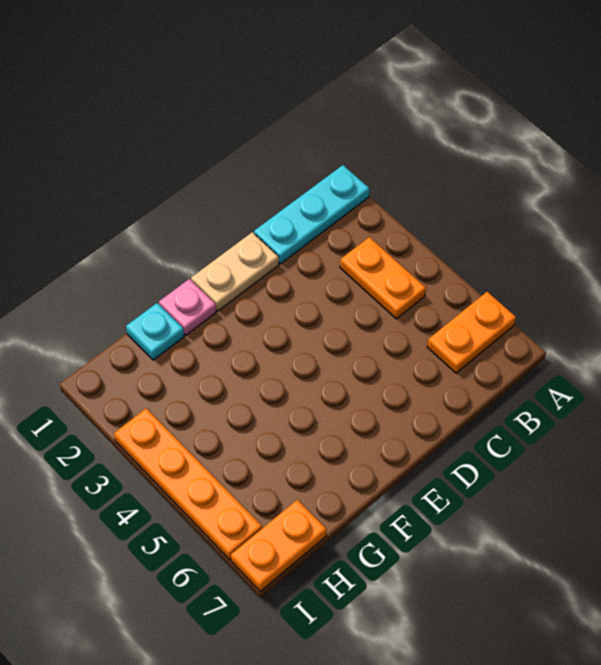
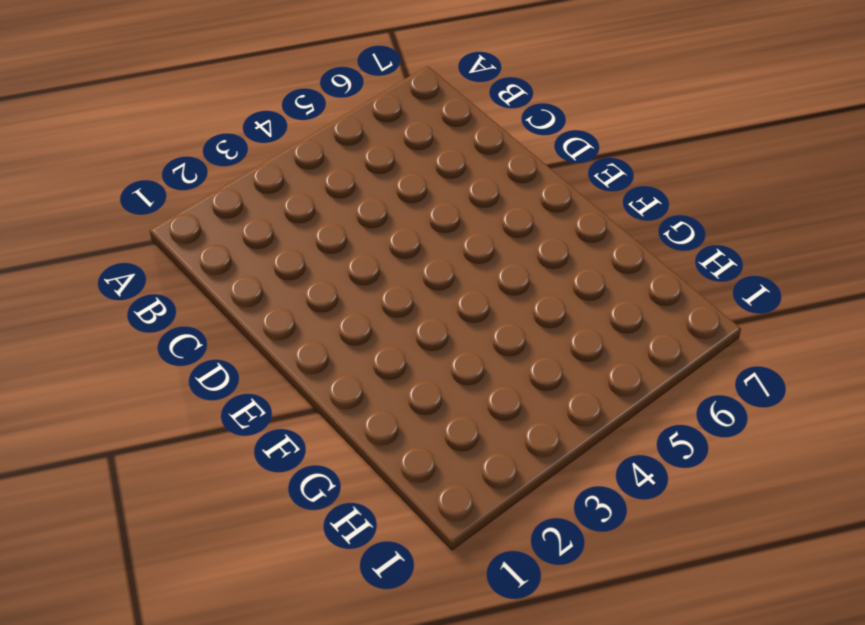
none -> cyan plate A1:C1 level 1
none -> orange plate A6:B6 level 1

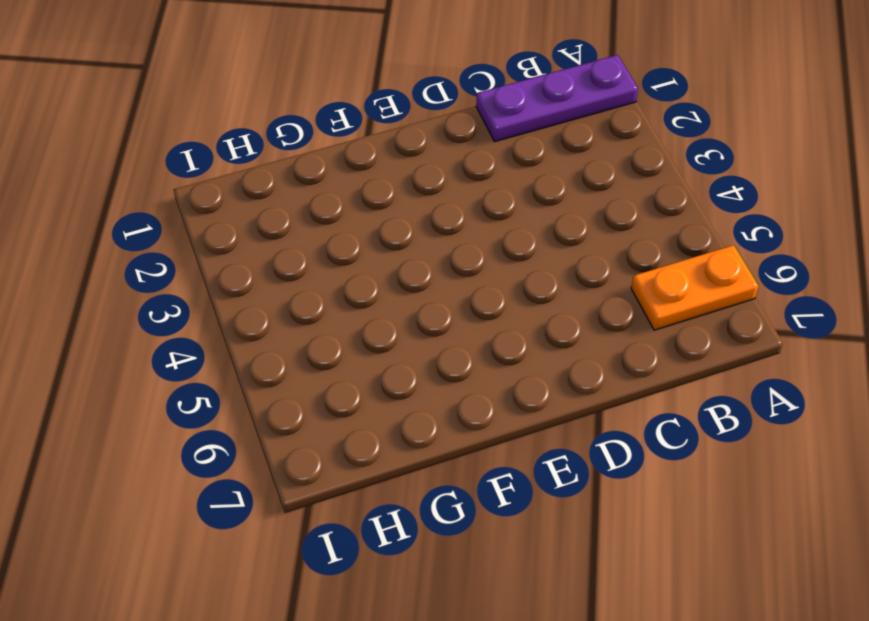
purple plate A1:C1 level 1 -> cyan plate A1:C1 level 1
none -> orange plate B3:B4 level 1
none -> tan plate D1:E1 level 1

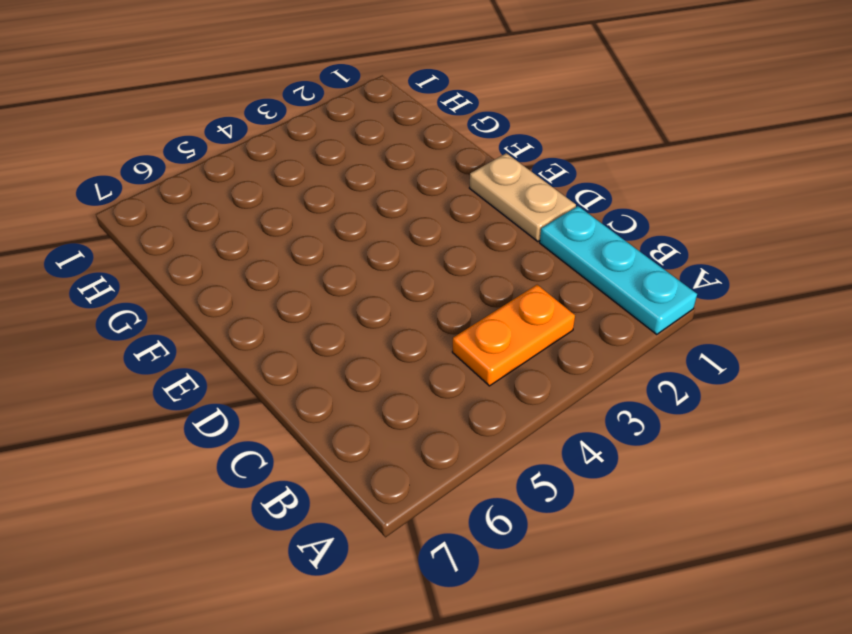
none -> orange plate A6:B6 level 1
none -> pink plate F1 level 1

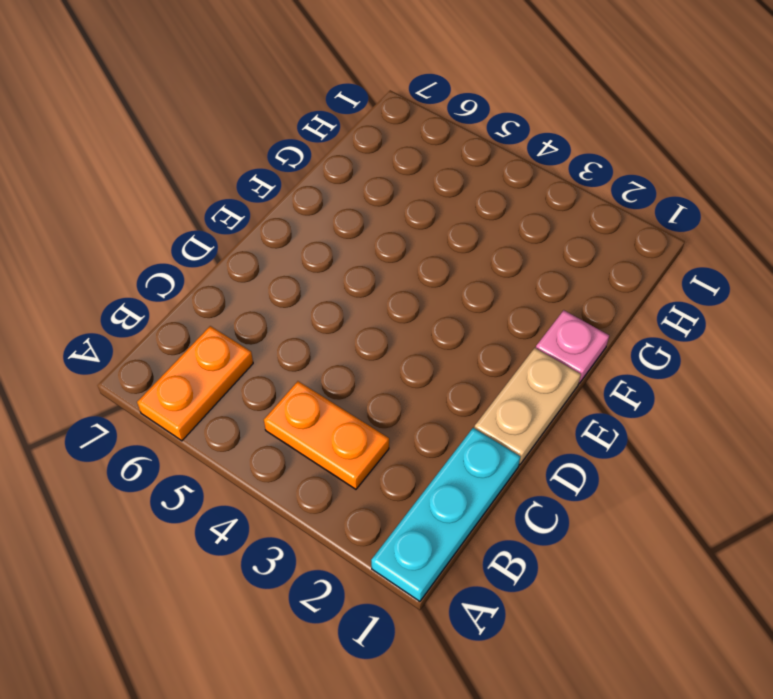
none -> cyan plate G1 level 1
none -> orange plate H7:I7 level 1

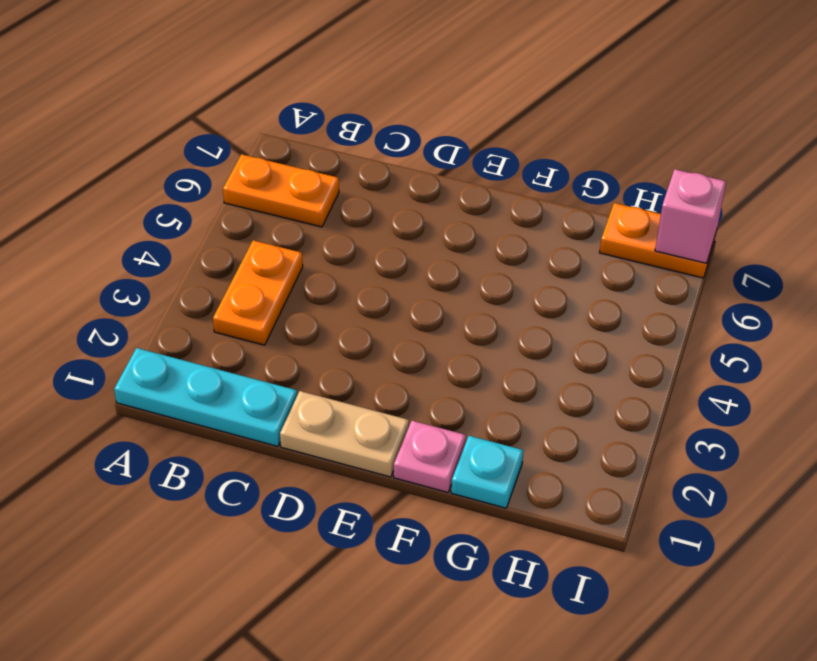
pink brick I7 level 2 -> none
none -> orange plate I3:I6 level 1

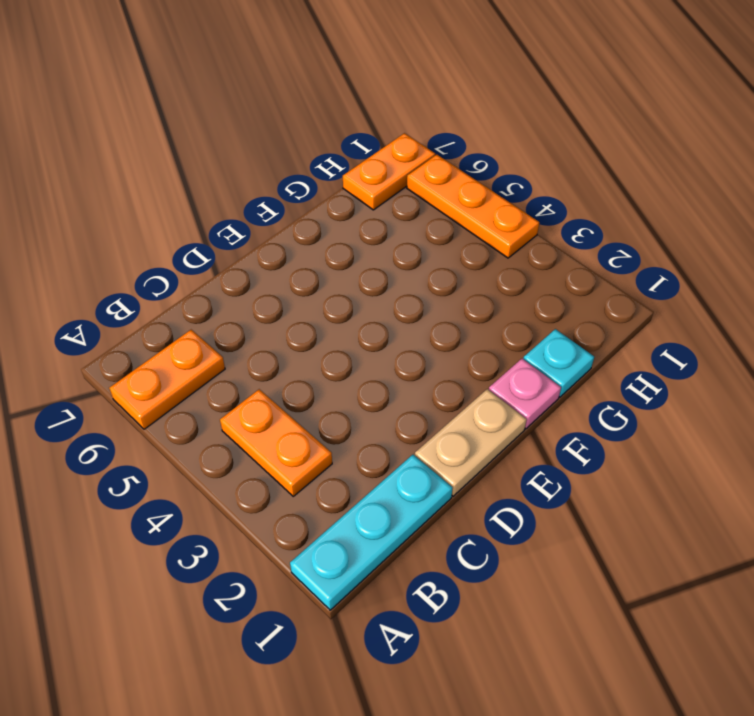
orange plate I4:I6 level 1 -> orange plate I3:I6 level 1

